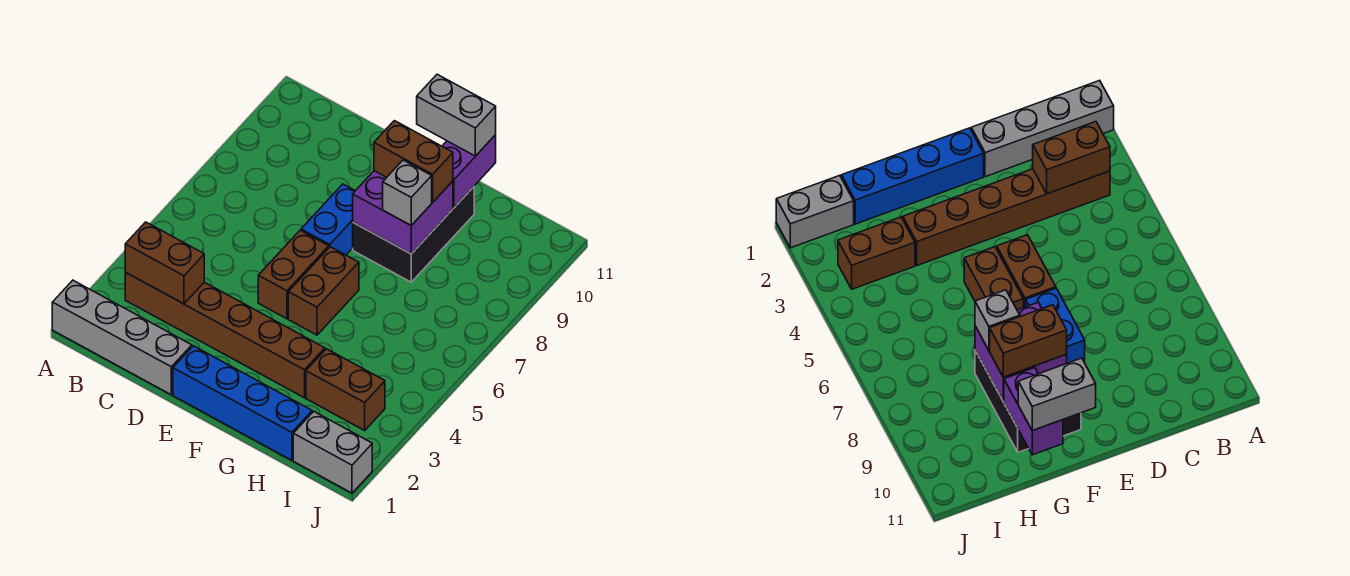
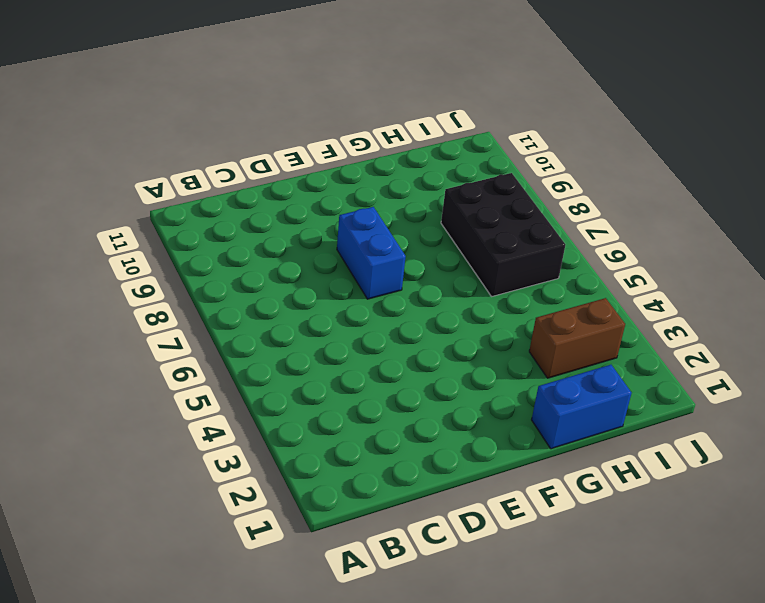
blue brick G1:H1 level 1 -> blue brick E1:H1 level 1
black brick H6:I8 level 1 -> black brick F8:G10 level 1
none -> grey brick A1:D1 level 1
none -> brown brick B3:G3 level 1
none -> brown brick E5:E6 level 1

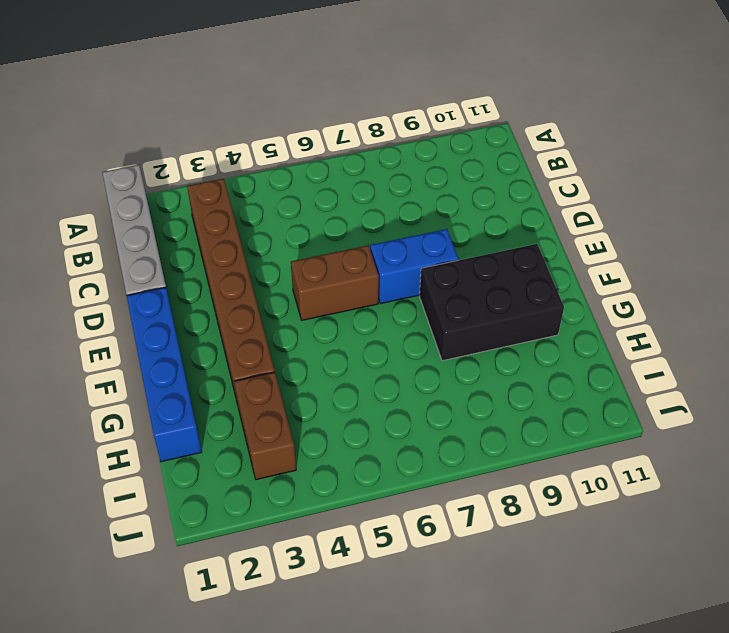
none -> brown brick F5:F6 level 1
none -> grey brick I1:J1 level 1
none -> brown brick B3:C3 level 2

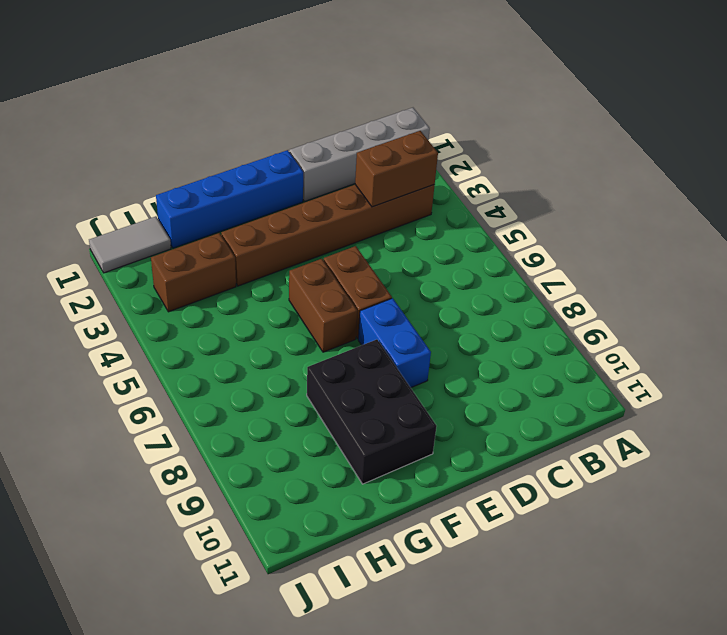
grey tile I1:J1 level 1 -> grey brick I1:J1 level 1
none -> purple brick F8:G9 level 2
none -> purple brick G10:G11 level 2
none -> brown brick F9:G9 level 3

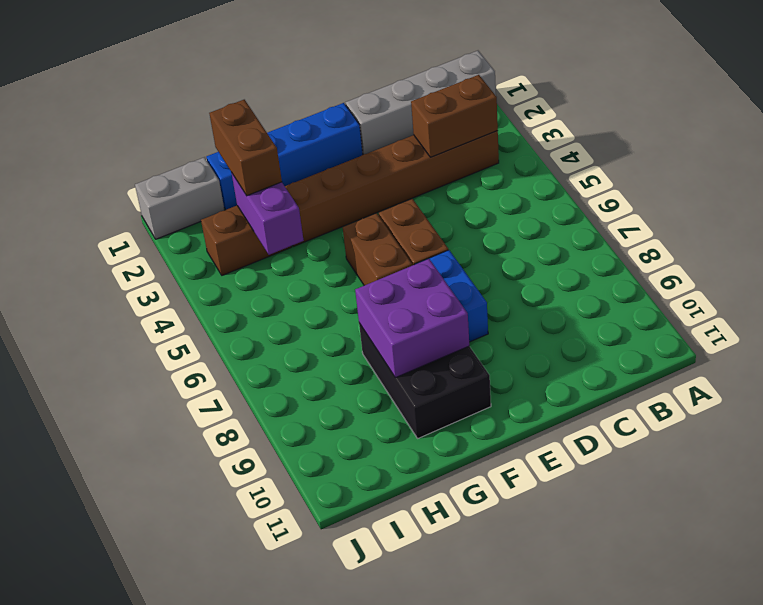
brown brick H2:H3 level 3 -> brown brick F9:G9 level 3
purple brick H3:H4 level 2 -> purple brick G10:G11 level 2
none -> grey brick F11:G11 level 3
none -> grey brick G8 level 3

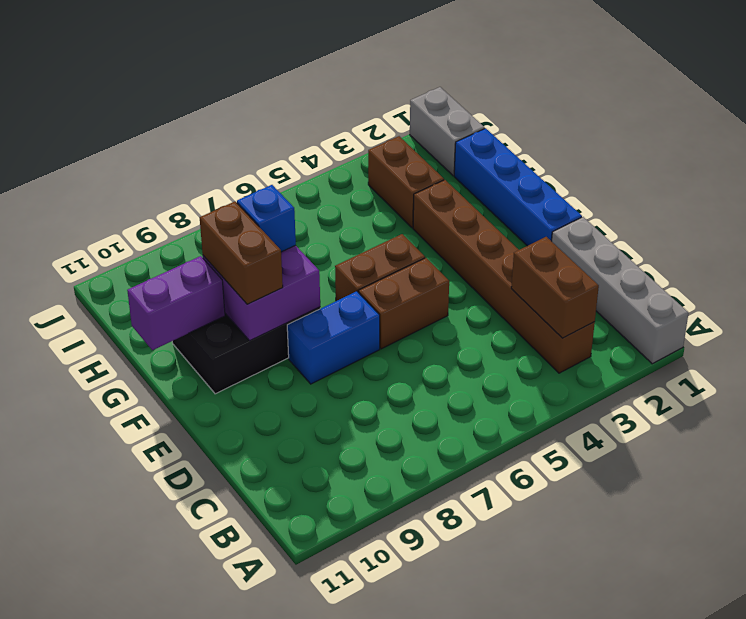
blue brick G8 level 3 -> grey brick G8 level 3
none -> grey brick F11:G11 level 3

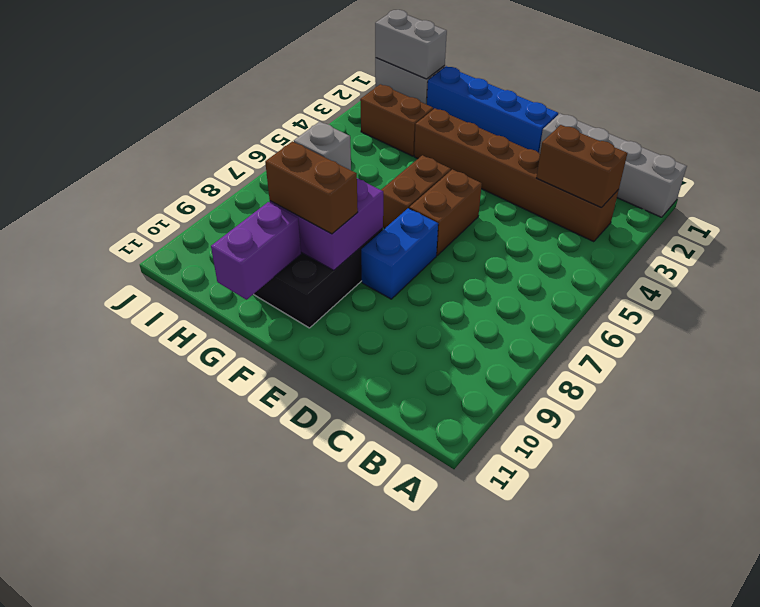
grey brick I1:J1 level 2 -> grey brick F11:G11 level 3

